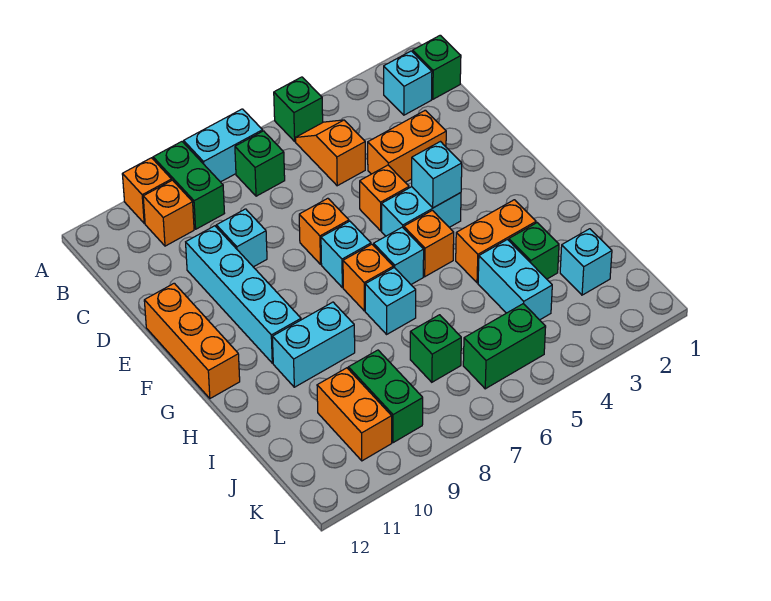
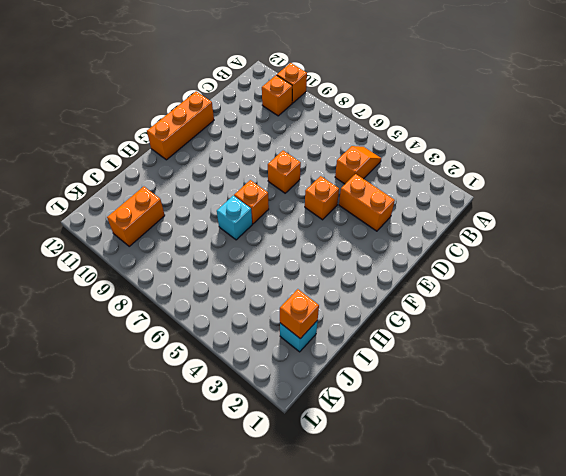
orange brick J2 level 2 -> orange brick G5 level 1
none -> green brick A5 level 1
none -> cyan brick A7:A8 level 1
none -> green brick A9:B9 level 1
none -> green brick B1 level 1

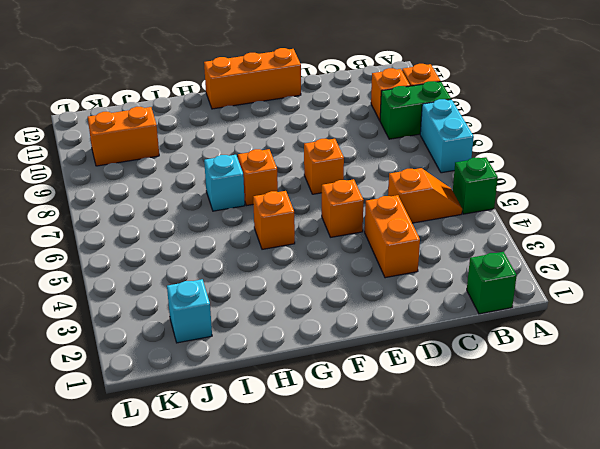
none -> cyan brick B2 level 1
none -> green brick B7 level 1
none -> cyan brick D9 level 1
none -> cyan brick D10:G10 level 1

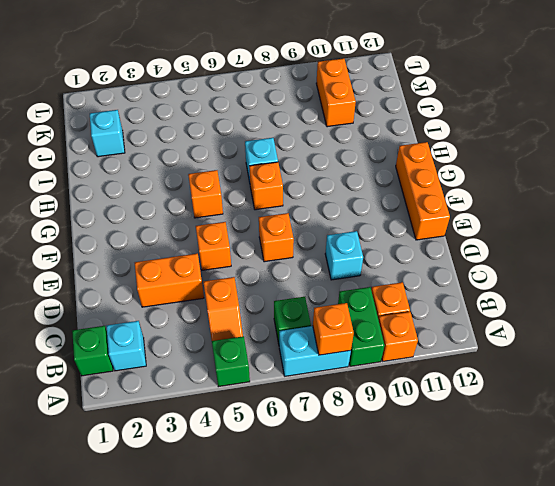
orange brick A8 level 2 -> none
none -> cyan brick D10:G10 level 1
none -> cyan brick F4:F5 level 1
none -> cyan brick F7 level 1
none -> cyan brick G6 level 1

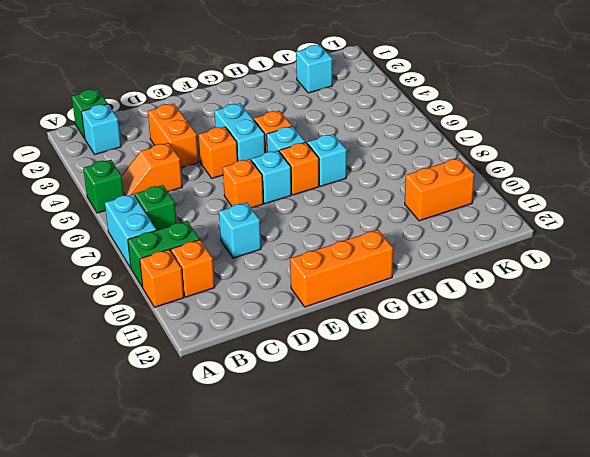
none -> cyan brick D10:G10 level 1
none -> orange brick H3:H4 level 1
none -> cyan brick H9:H10 level 1
none -> green brick I3 level 1

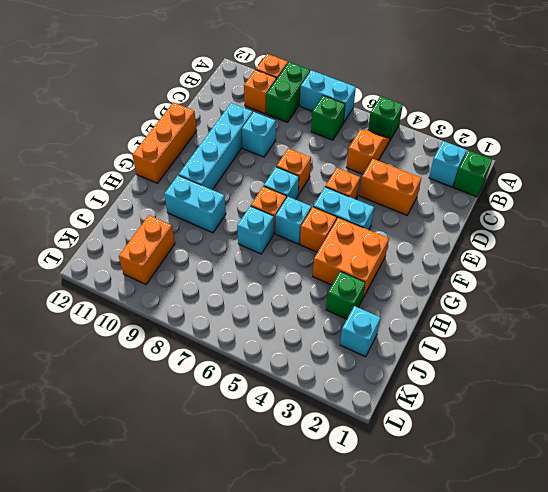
orange brick G3:H4 level 1 -> orange brick H3:H4 level 1
none -> cyan brick I4:J4 level 1
none -> green brick J7 level 1
none -> green brick J9:K9 level 1
none -> green brick K5:K6 level 1

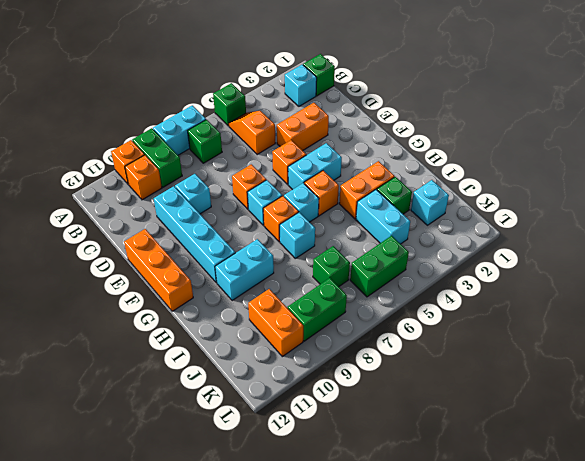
green brick K8:K9 level 1 -> green brick J9:K9 level 1
none -> cyan brick F4 level 2

